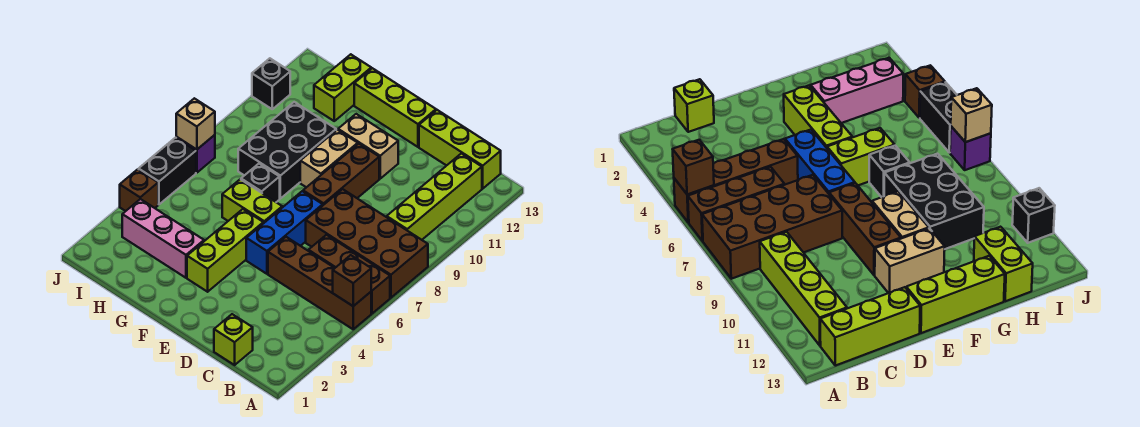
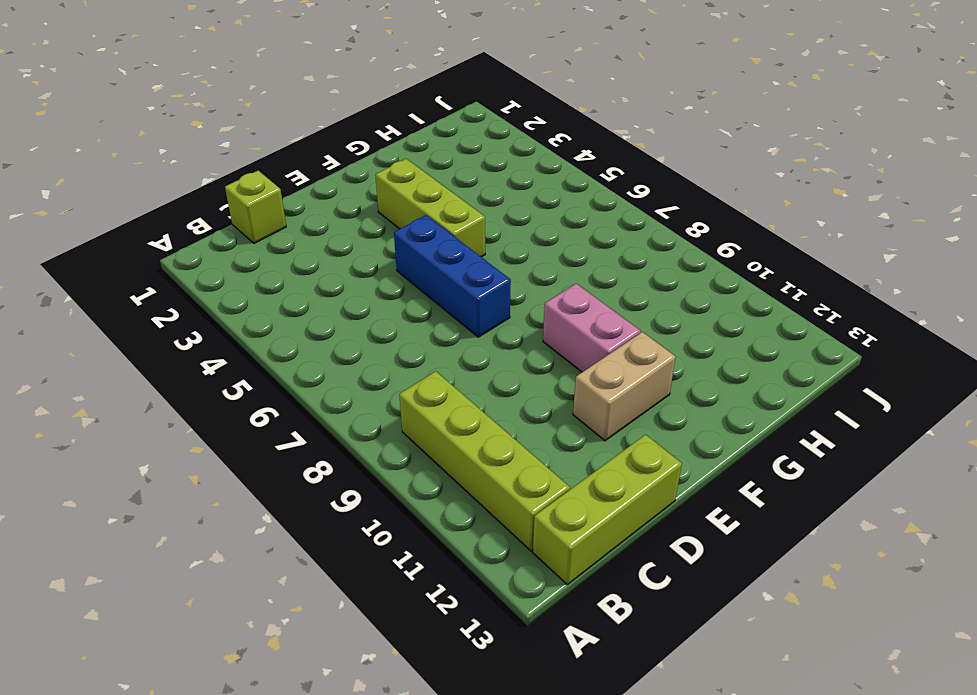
pink brick F9:F10 level 1 -> tan brick F9:F10 level 1
none -> brown brick A5:D5 level 1
none -> brown brick A6:C6 level 1
none -> brown brick A7:D8 level 1

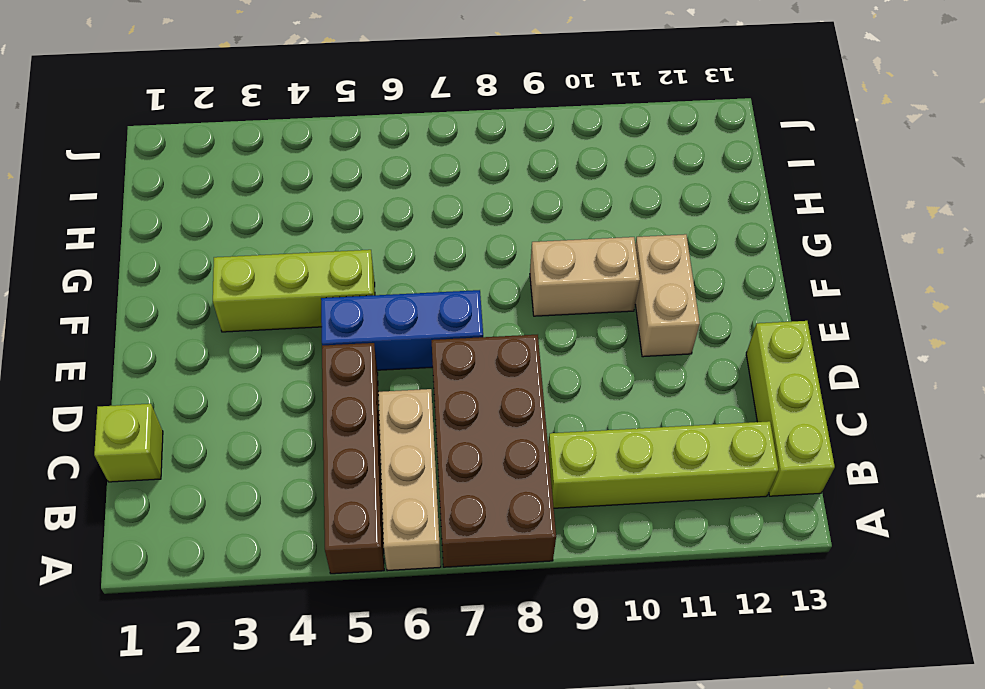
tan brick A6:C6 level 1 -> brown brick A6:C6 level 1
none -> brown brick E8:E10 level 1
none -> lime brick E13:G13 level 1
none -> lime brick F6:G6 level 1

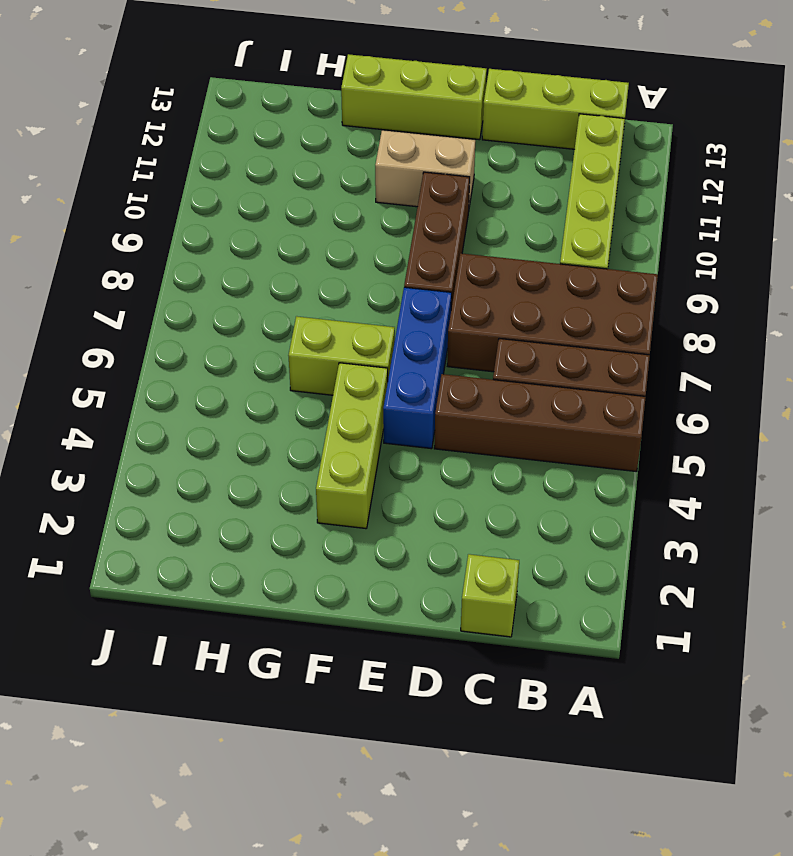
none -> tan brick F9:F10 level 1
none -> pink brick G3:I3 level 1
none -> black brick G7 level 1

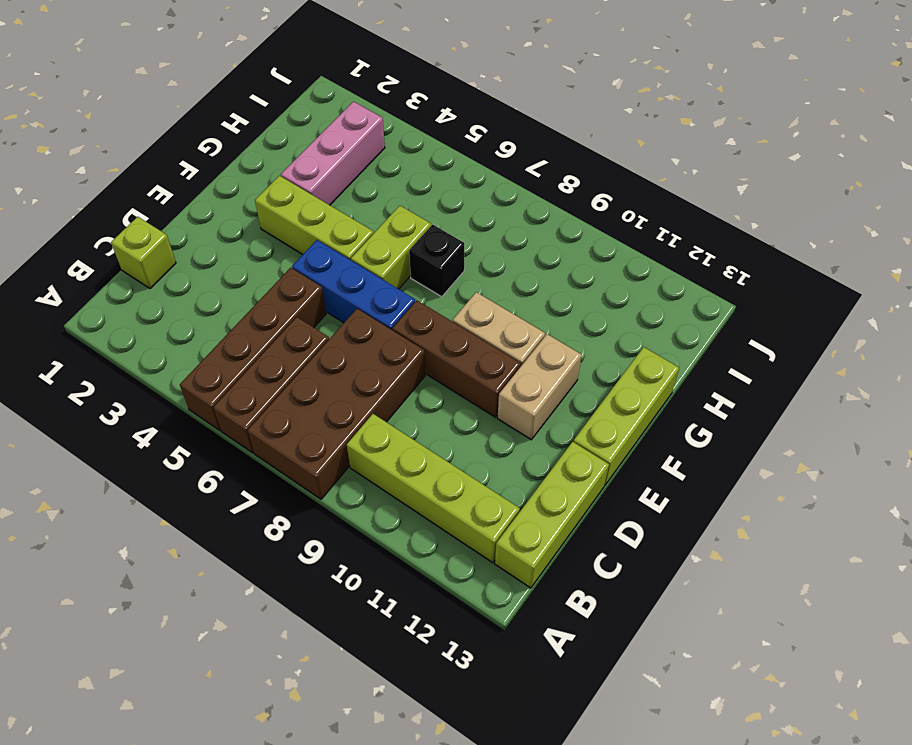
none -> black brick G8:H10 level 1
none -> lime brick H12:H13 level 1
none -> brown brick J4 level 1

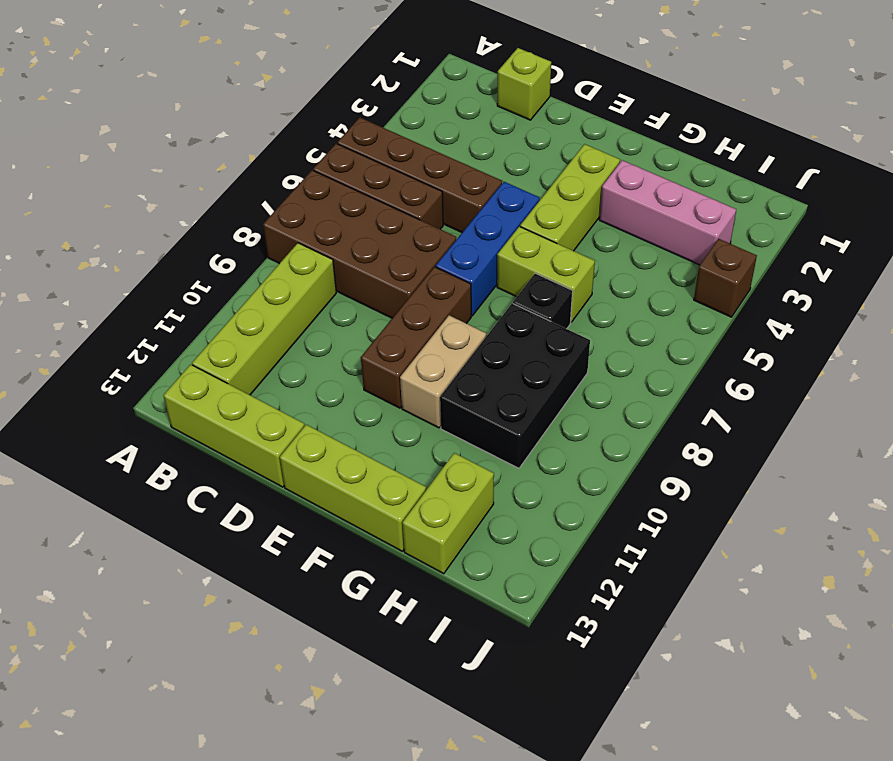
none -> tan brick E11:F11 level 1
none -> black brick J5:J6 level 1
none -> purple brick J7 level 1

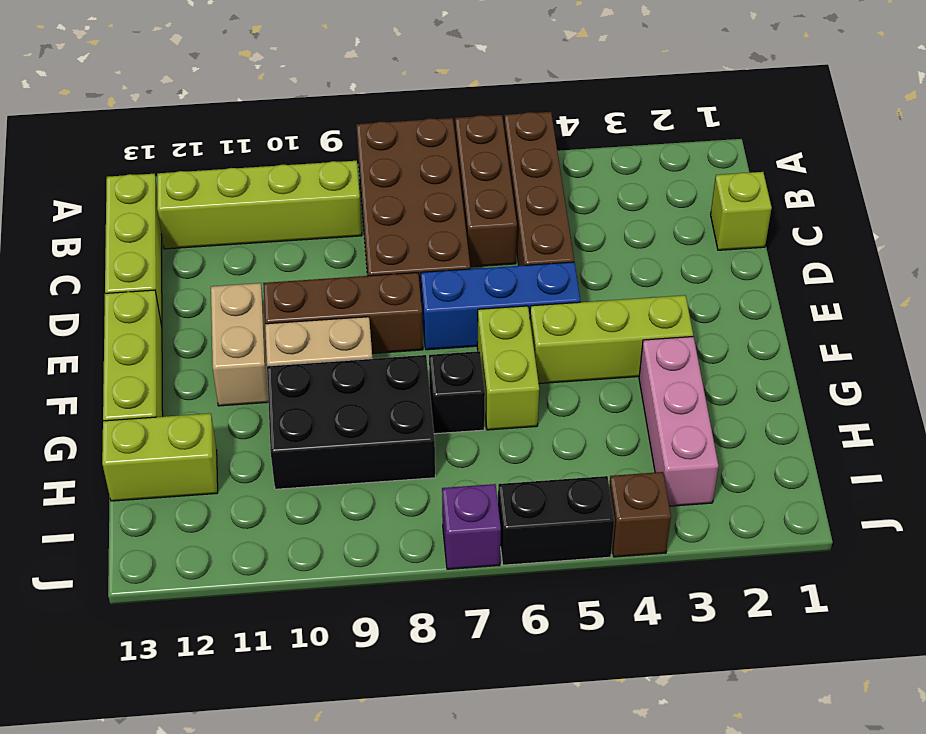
none -> black brick J11 level 1
none -> brown brick A5 level 2
none -> tan brick J7 level 2

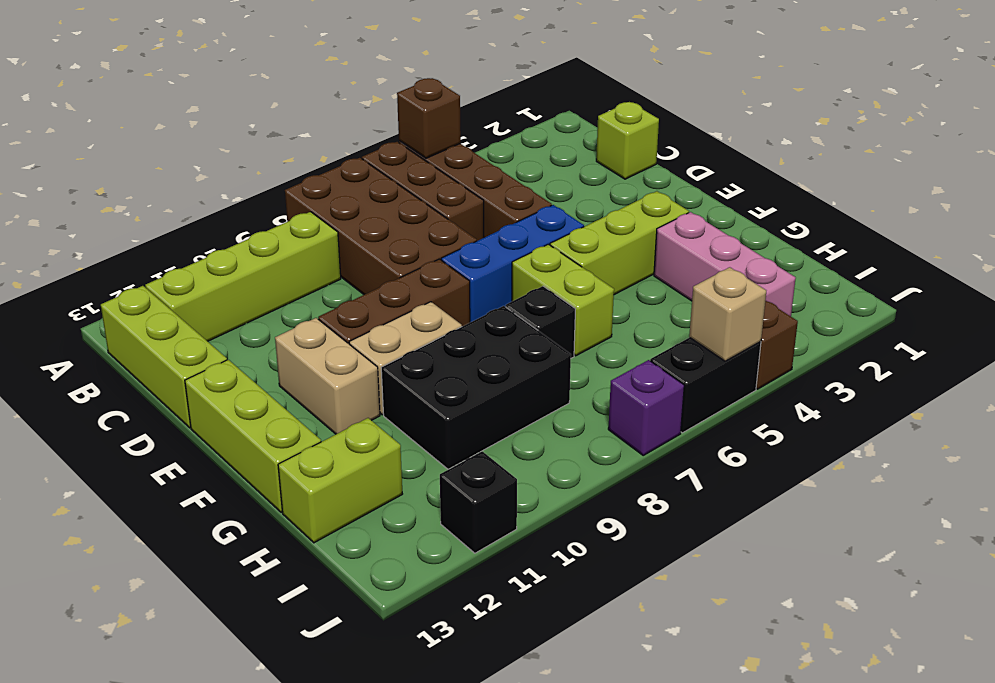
tan brick J5 level 2 -> tan brick J7 level 2

